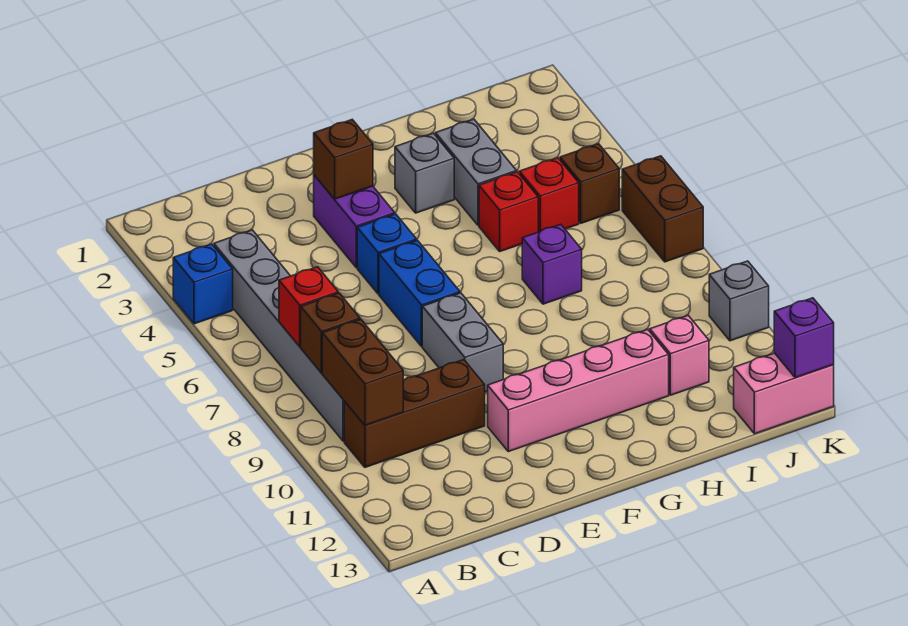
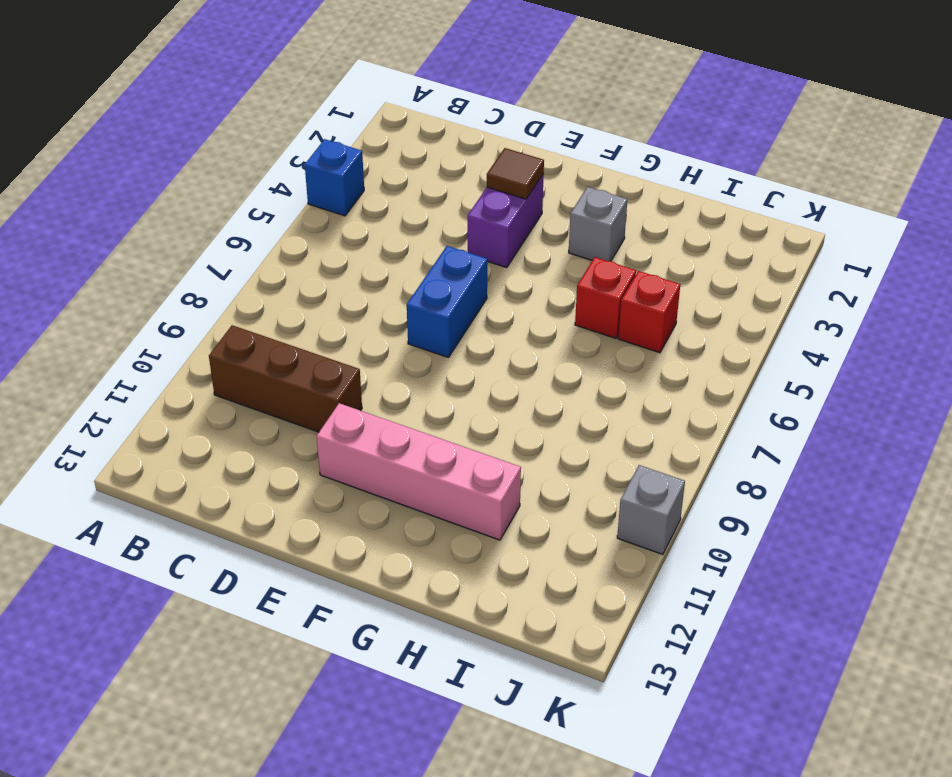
brown tile E3 level 2 -> brown brick E3 level 2
none -> grey brick B4:B9 level 1
none -> blue brick E5 level 1
none -> grey brick E8:E9 level 1

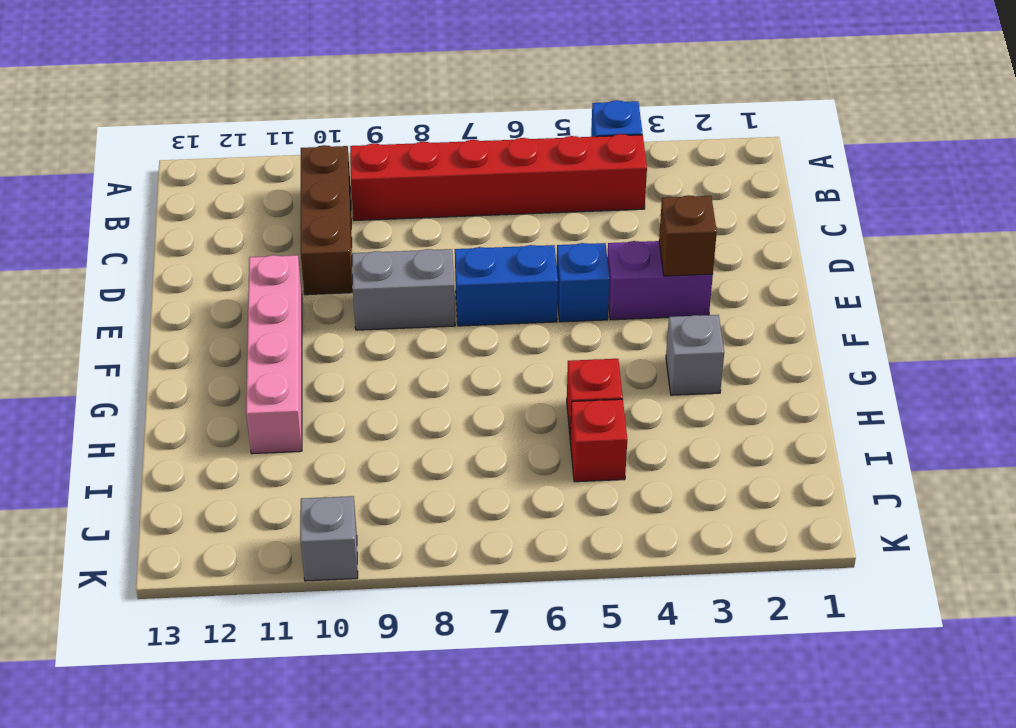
red brick B4:B9 level 1 -> grey brick B4:B9 level 1
none -> grey brick H3:H4 level 1
none -> purple brick H7 level 1
none -> pink brick I11 level 1

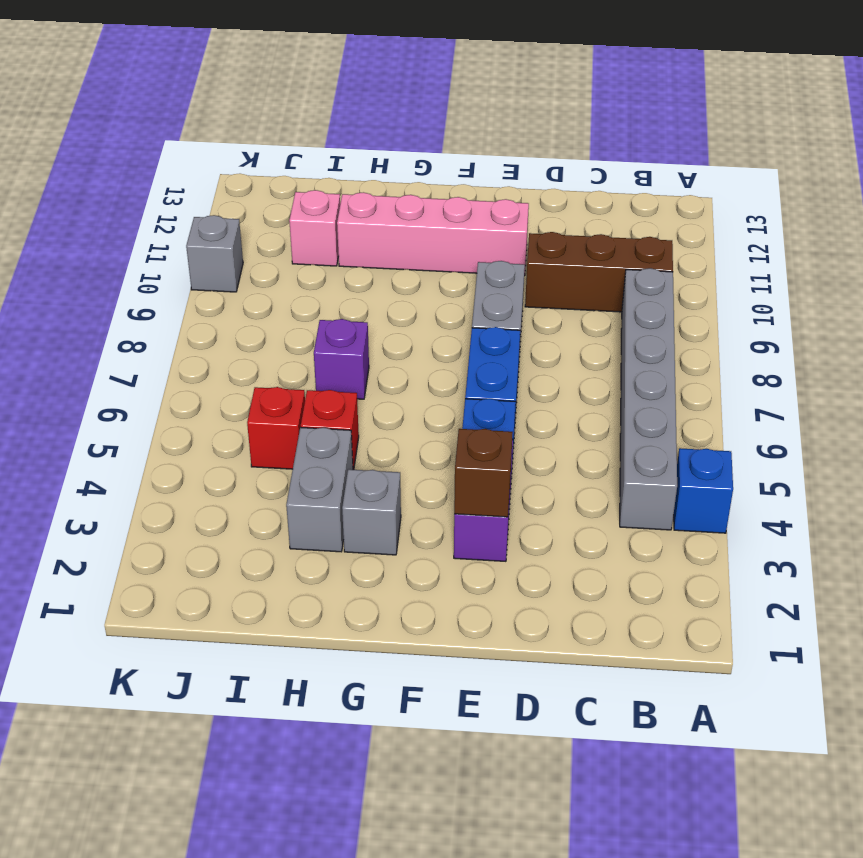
none -> brown brick J5 level 1
none -> pink brick J13:K13 level 1
none -> brown brick K6:K7 level 1

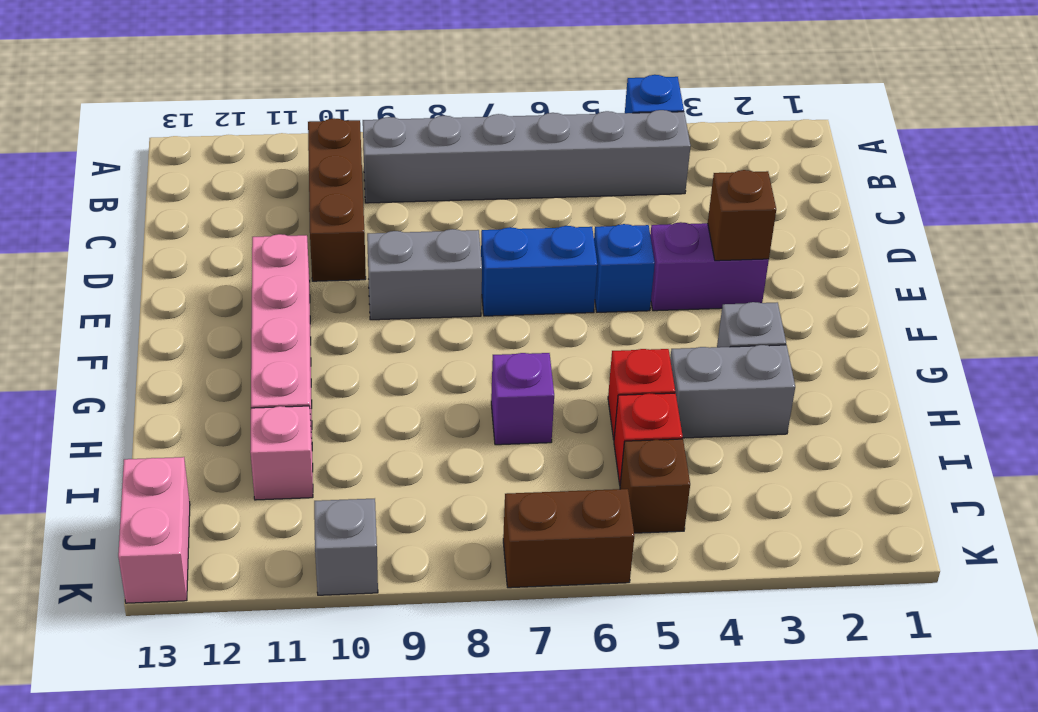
none -> red brick B7 level 2
none -> brown brick B8 level 2
none -> brown brick B9:B10 level 2

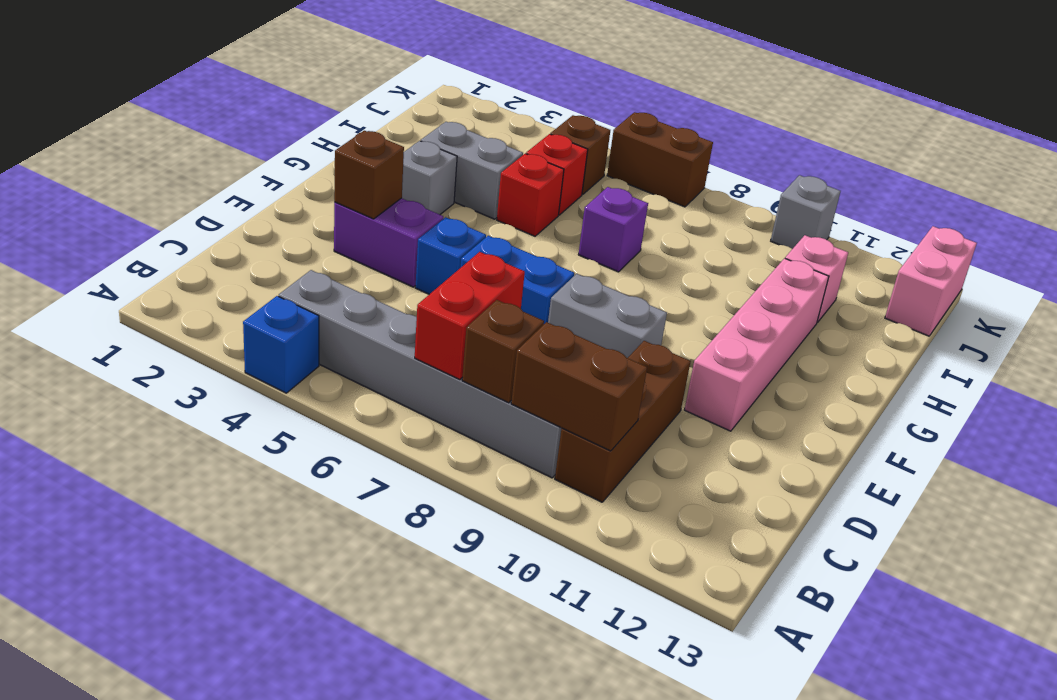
red brick B7:C7 level 2 -> red brick B7 level 2
none -> purple brick K13 level 2

